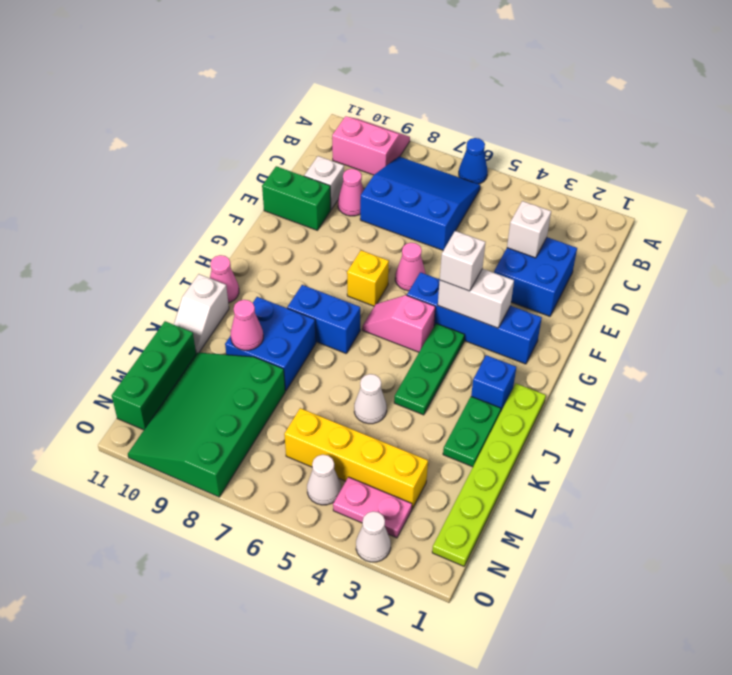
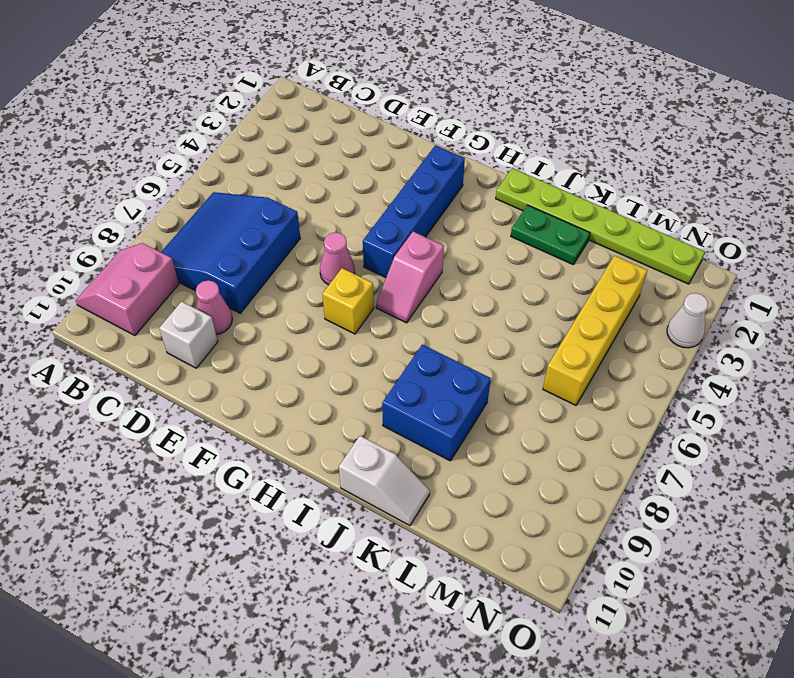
none -> blue cone A6 level 1
none -> blue brick D2:E3 level 1
none -> green brick E10:E11 level 1
none -> green plate H4:J4 level 1

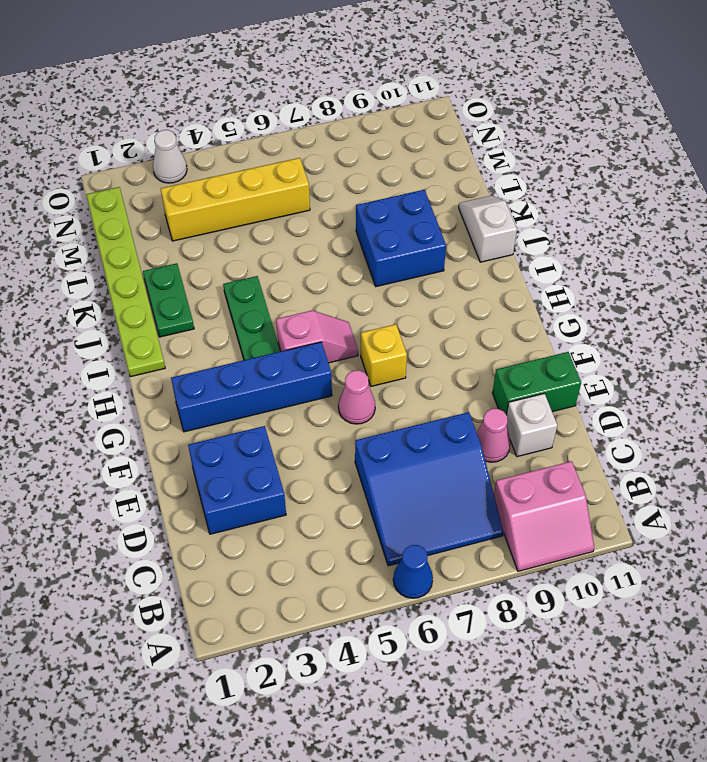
none -> blue brick I2 level 1
none -> blue brick I7:I8 level 1
none -> pink cone I11 level 1
none -> white cone K5 level 1

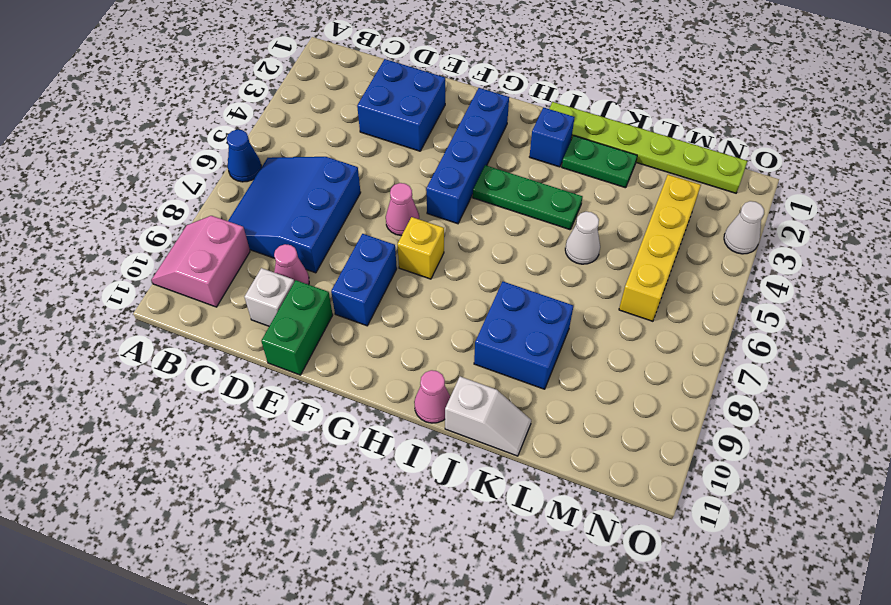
blue brick F8:F9 level 1 -> blue brick I7:I8 level 1
none -> pink slope H5:H6 level 1 top 5
none -> green slope L8:O10 level 1 top 8
none -> green brick L11:N11 level 1
none -> pink plate N3:N4 level 1

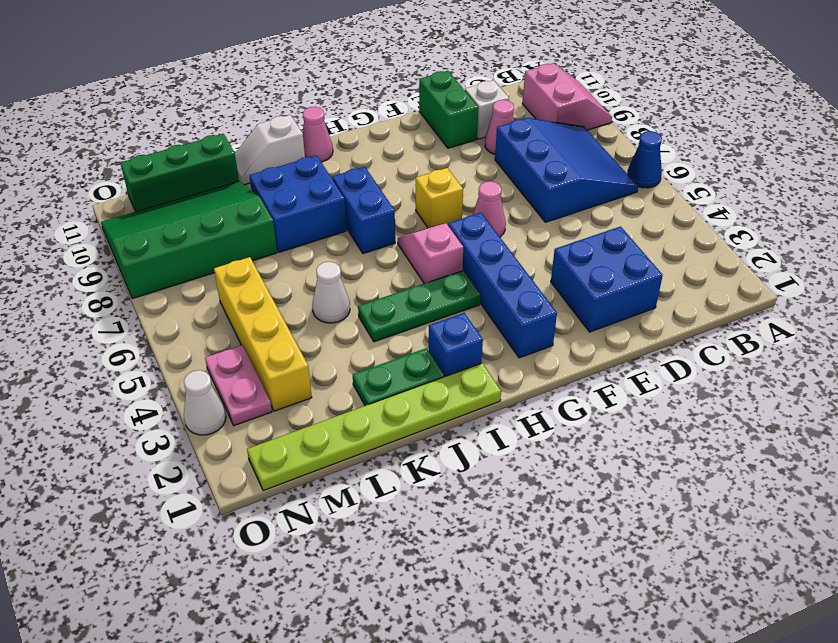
none -> white cone N5 level 1
none -> white brick D3 level 2
none -> white brick G3:G4 level 2
none -> pink cone K9 level 2

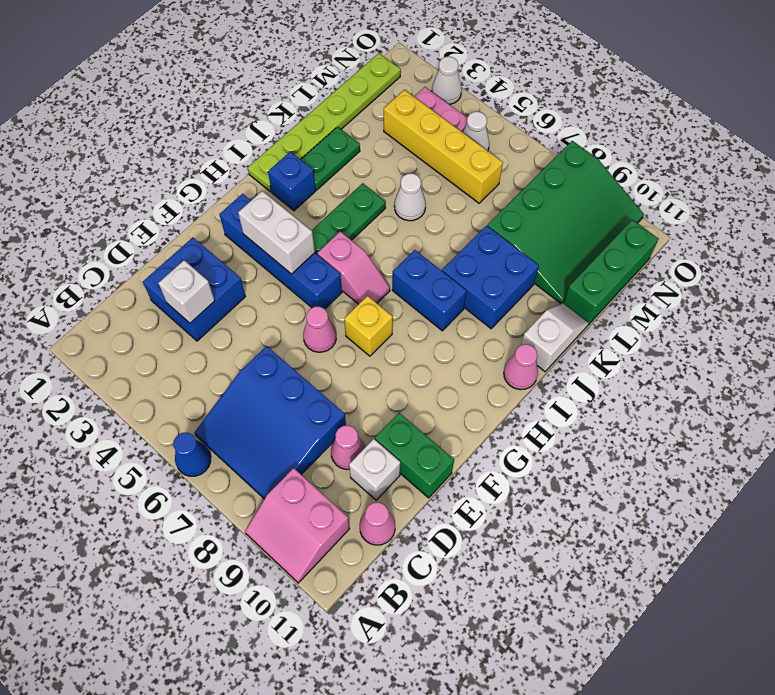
pink cone C11 level 1 -> pink cone K9 level 2
none -> white brick G4 level 3

